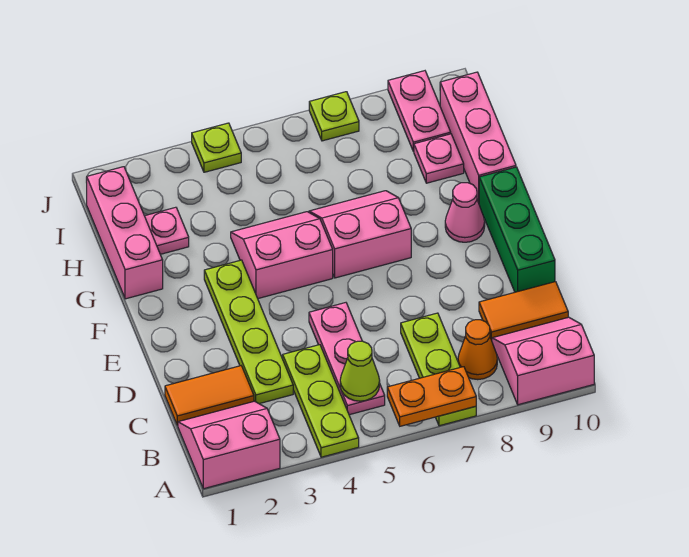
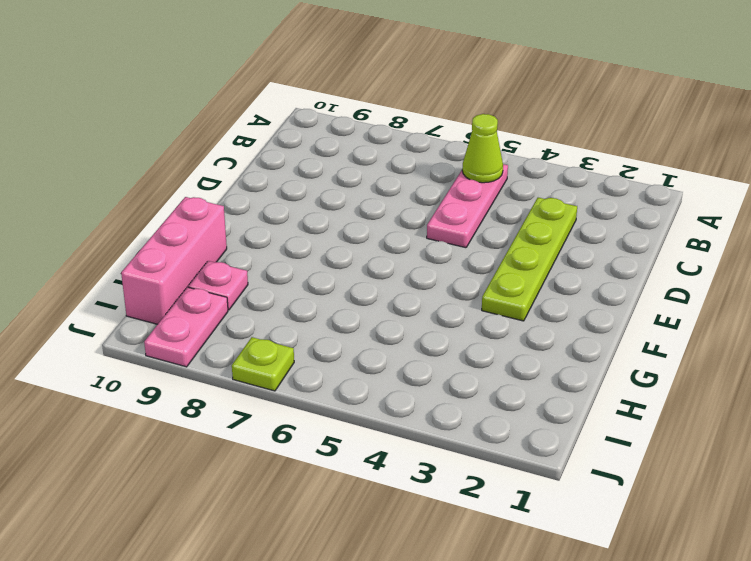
none -> pink slope A1:B2 level 1 top A
none -> lime plate A4:C4 level 1
none -> lime plate A7:C7 level 1

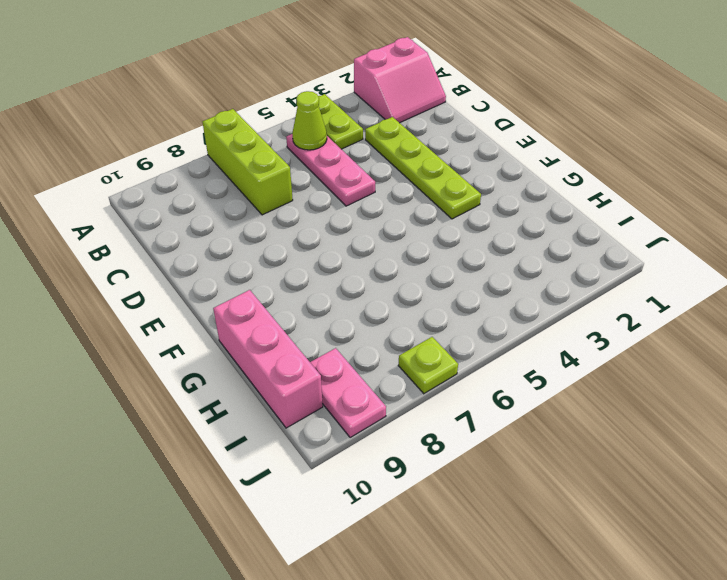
lime plate A4:B4 level 1 -> lime plate A4:C4 level 1
lime brick A7:C7 level 1 -> lime plate A7:C7 level 1
none -> pink slope A9:B10 level 1 top A
none -> orange cone B8 level 1
none -> orange tile C1:C2 level 1

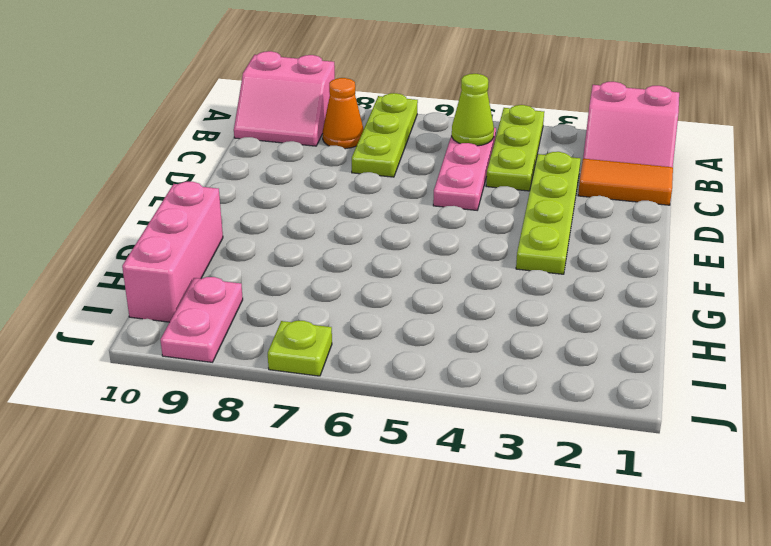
none -> orange tile C9:C10 level 1
none -> green brick D10:F10 level 1
none -> pink slope F4:G5 level 1 top F

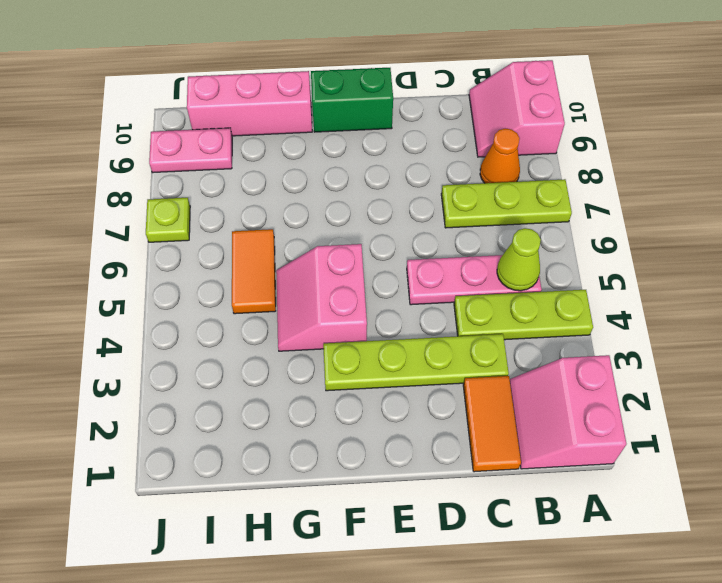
green brick E10:F10 level 1 -> green brick D10:F10 level 1
orange tile H5:H6 level 1 -> orange tile C9:C10 level 1
none -> pink slope F6:G7 level 1 top F
none -> pink cone F9 level 1
none -> pink brick G1:I1 level 1

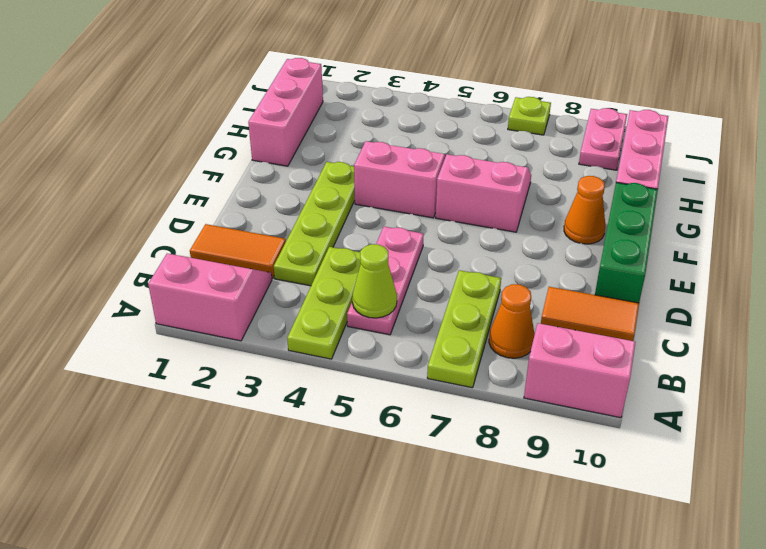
orange cone F9 level 1 -> pink cone F9 level 1
none -> pink plate H2 level 1
none -> pink plate H9 level 1
none -> lime plate J4 level 1

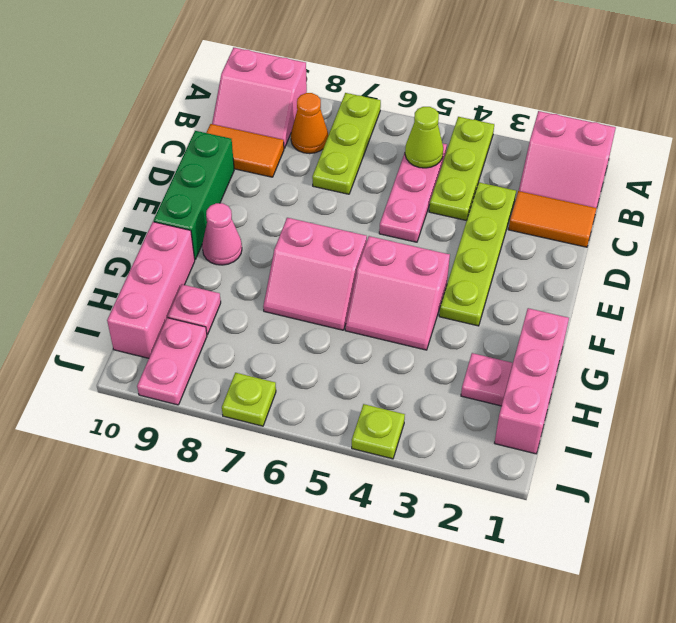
none -> orange plate A6:A7 level 2

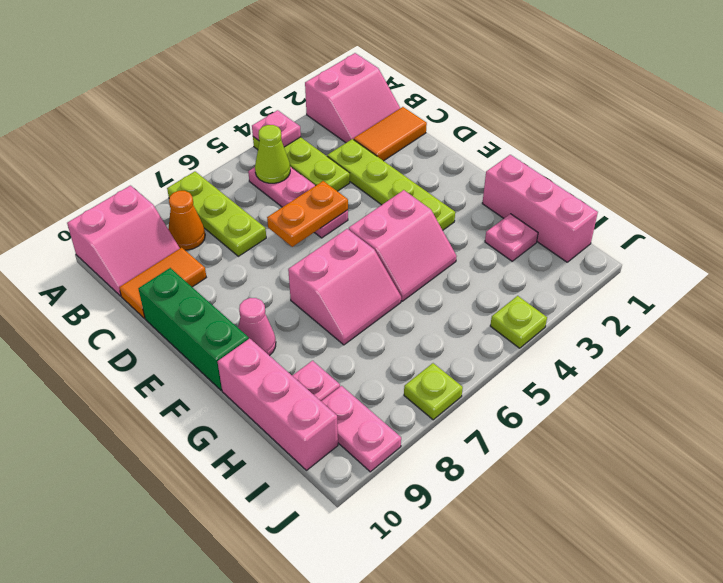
pink plate A4 level 2 -> none
orange plate D5:D6 level 2 -> orange plate A6:A7 level 2

